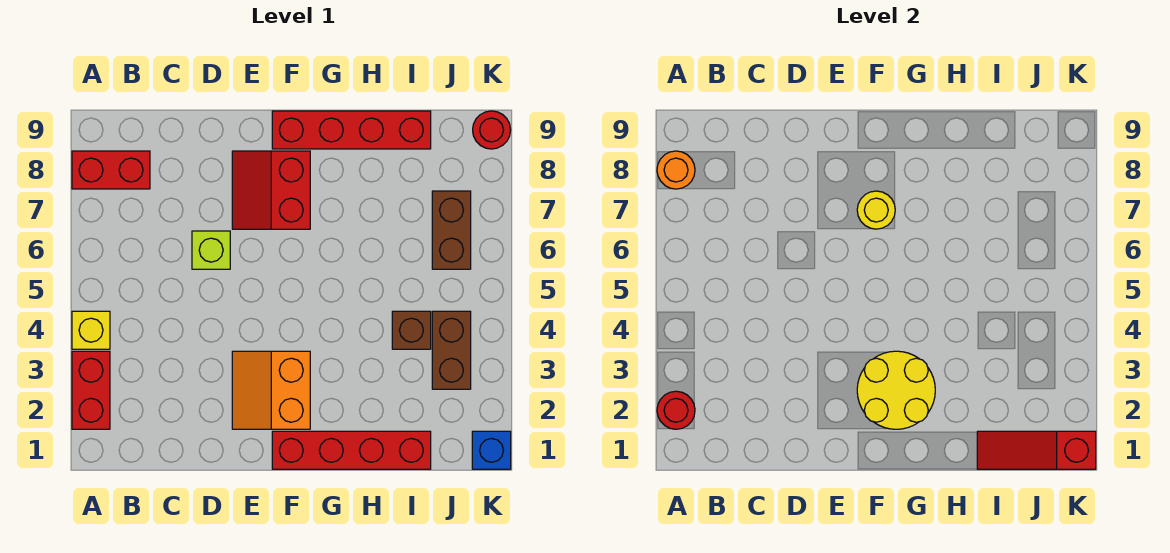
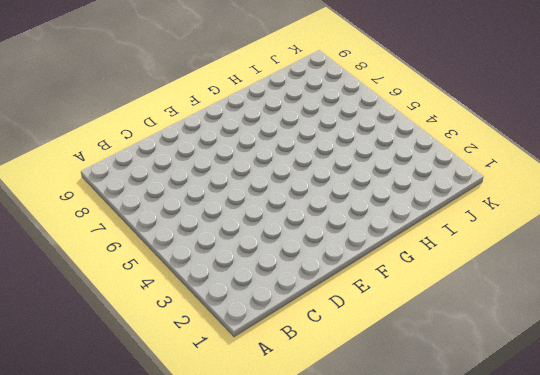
none -> red brick A2:A3 level 1
none -> yellow brick A4 level 1
none -> red brick A8:B8 level 1

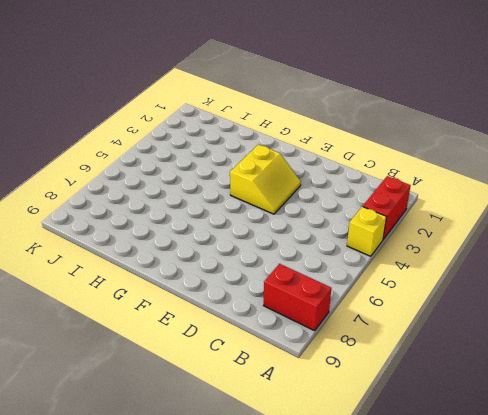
yellow slope E3:F4 level 1 top F -> orange slope E2:F3 level 1 top F
none -> lime brick D6 level 1
none -> red slope E7:F8 level 1 top F
none -> red brick F1:I1 level 1

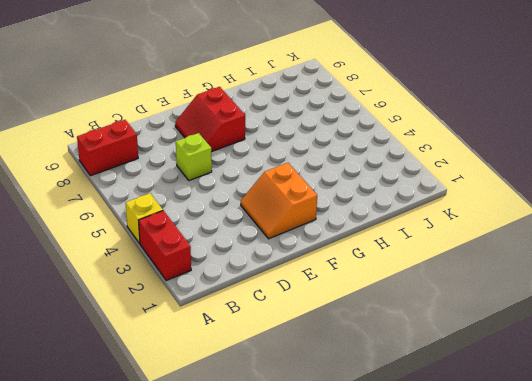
none -> red brick F1:I1 level 1
none -> red brick F9:I9 level 1
none -> brown brick I4 level 1

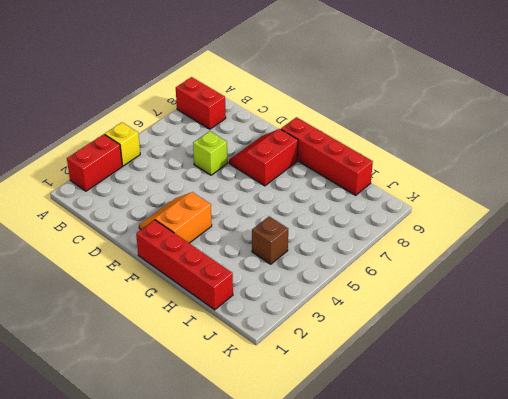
none -> brown brick J3:J4 level 1
none -> brown brick J6:J7 level 1
none -> blue brick K1 level 1

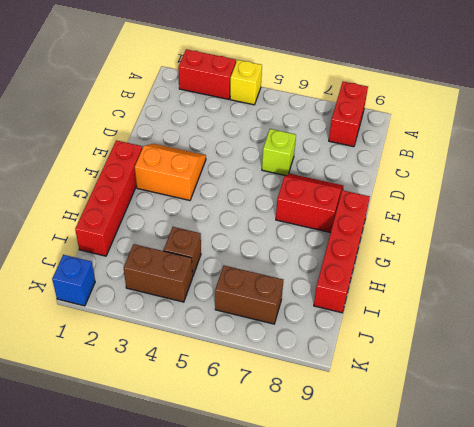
none -> red round brick K9 level 1
none -> red round brick A2 level 2
none -> orange round brick A8 level 2

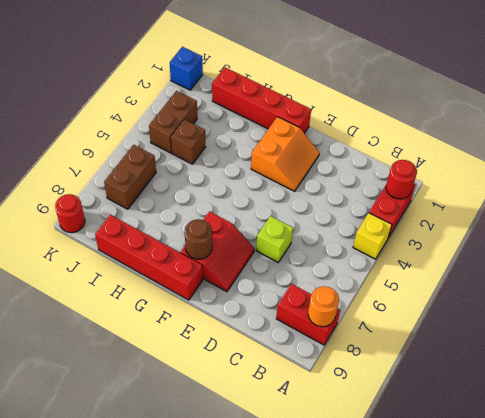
brown round brick F8 level 2 -> none
none -> yellow round brick F2:G3 level 2
none -> yellow round brick F7 level 2
none -> red slope I1:K1 level 2 top K

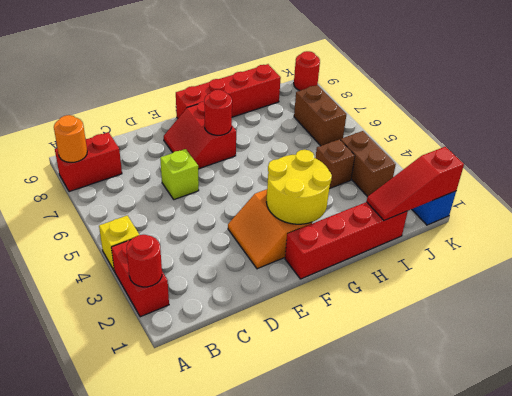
red round brick F7 level 2 -> yellow round brick F7 level 2

